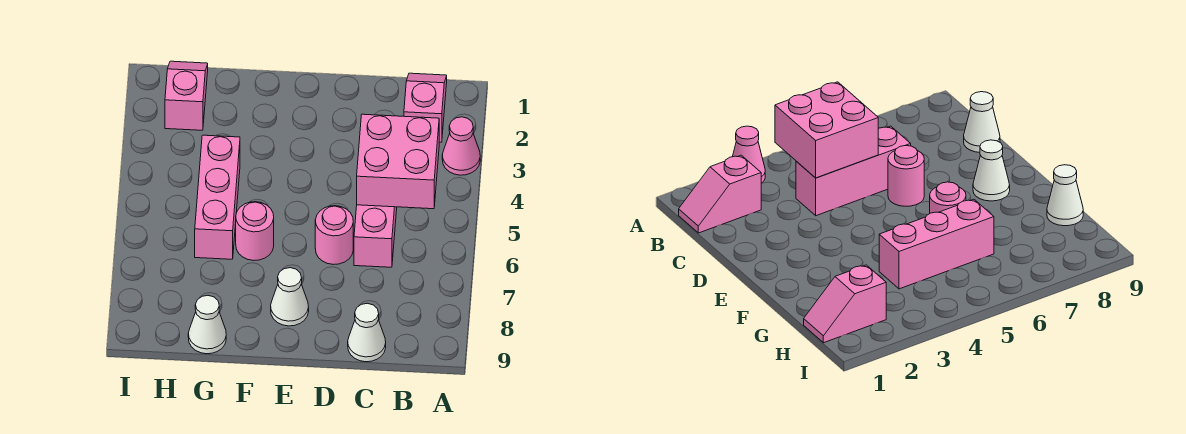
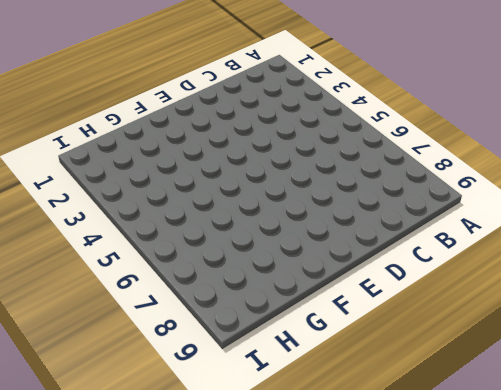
none -> pink cone A3 level 1
none -> pink slope B1:B2 level 1 top 2

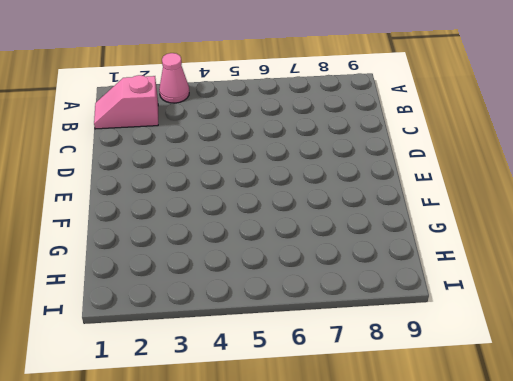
none -> pink brick C4:C6 level 1
none -> white cone C9 level 1

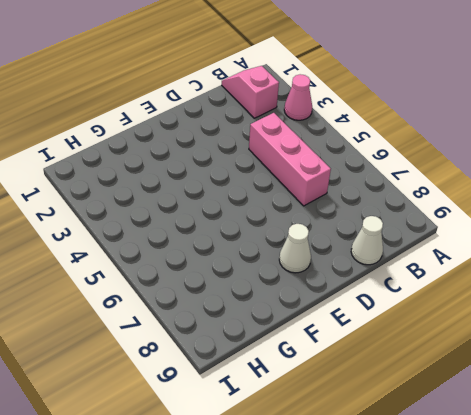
none -> pink round brick D6 level 1
none -> pink round brick F6 level 1

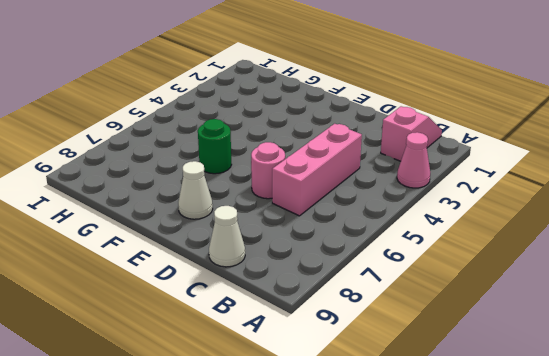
green round brick F6 level 1 -> pink round brick F6 level 1
none -> pink brick G4:G6 level 1
none -> white cone G9 level 1

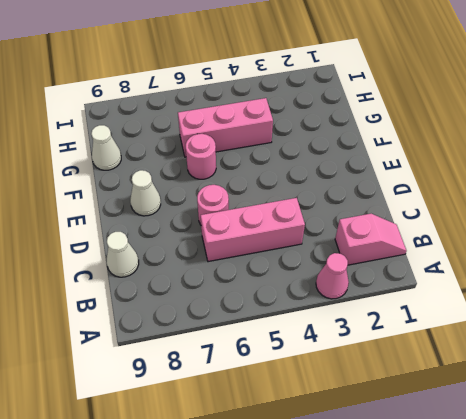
none -> pink slope H1:H2 level 1 top 2
none -> pink brick B4:C5 level 2

